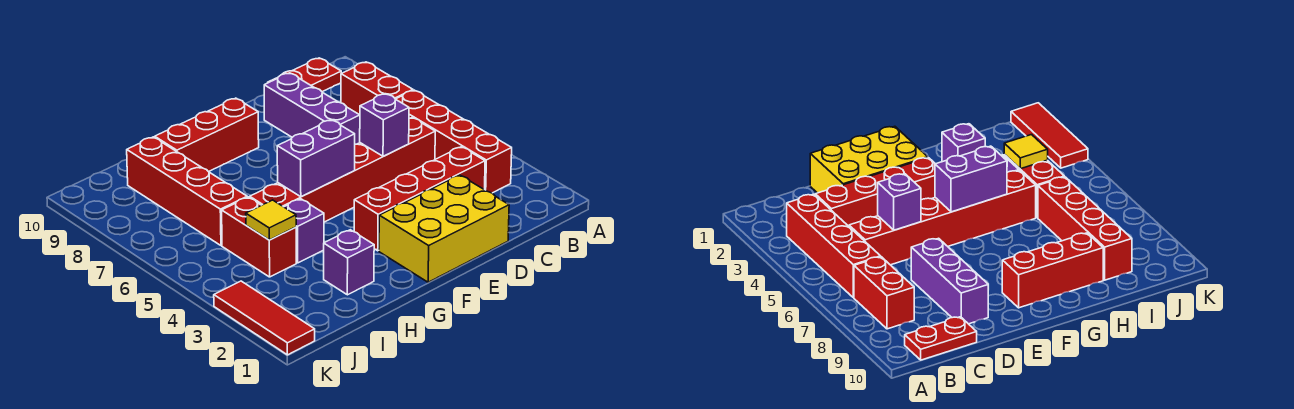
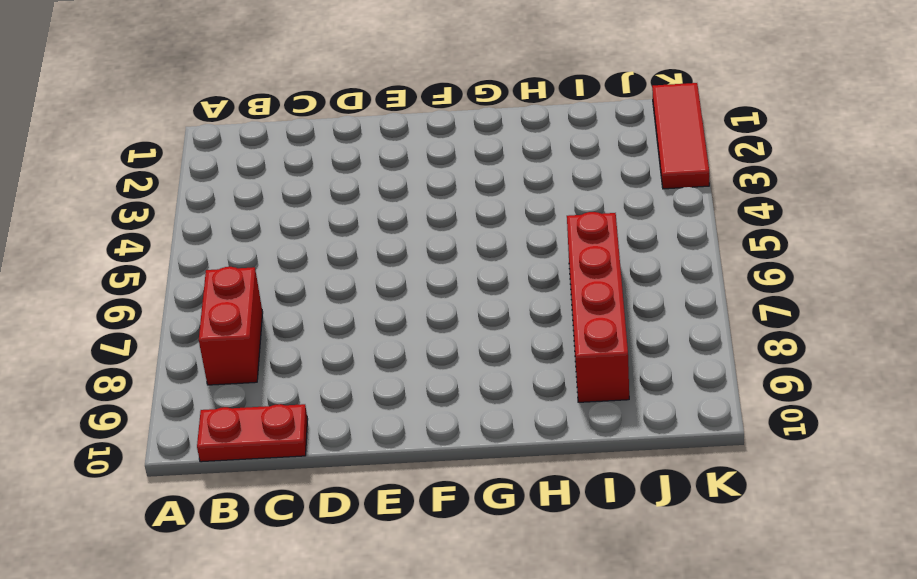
none -> red brick B3:B6 level 1
none -> red brick C3:F3 level 1
none -> red brick C5:H5 level 1

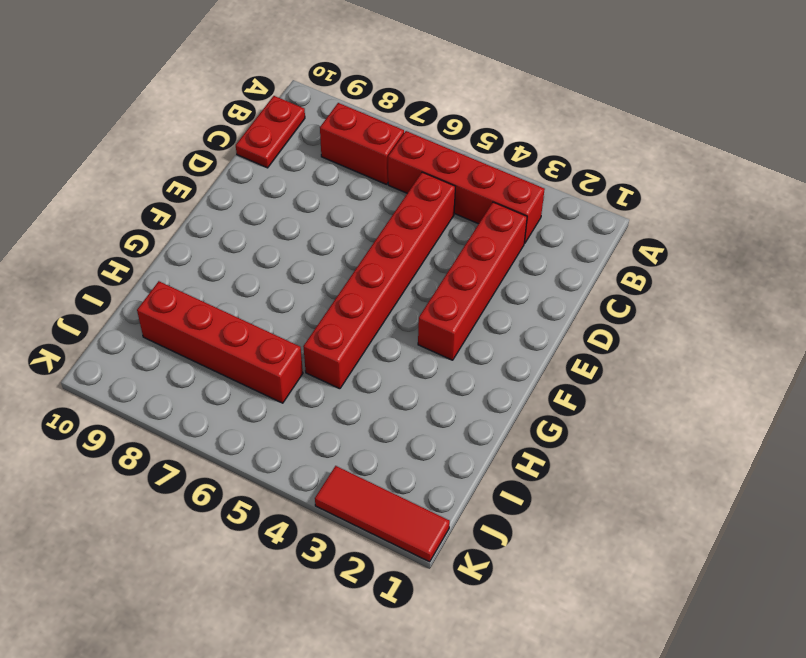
none -> yellow brick D1:F2 level 1
none -> purple brick D7:D9 level 1
none -> red brick F9:H9 level 1

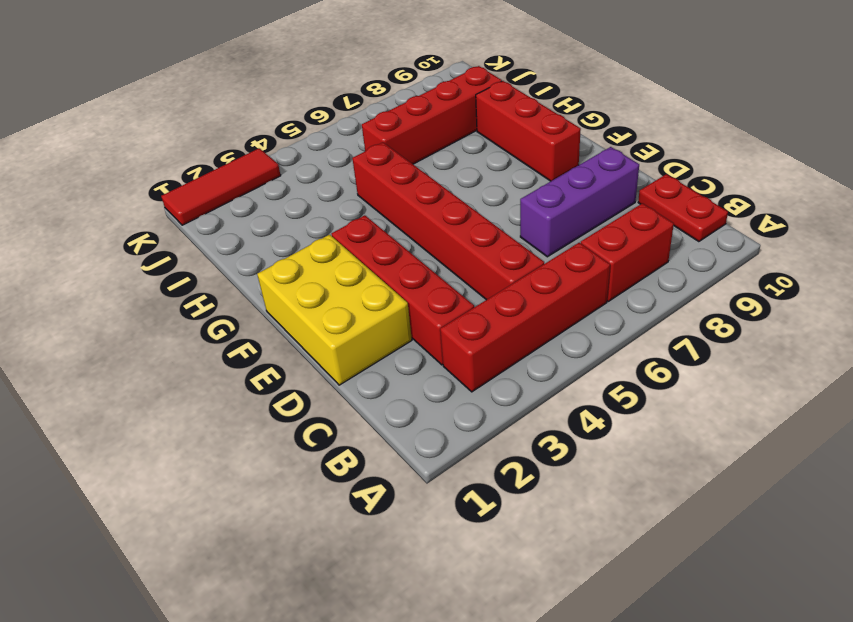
none -> purple brick H2 level 1
none -> purple brick H4 level 1
none -> red brick I4:I5 level 1

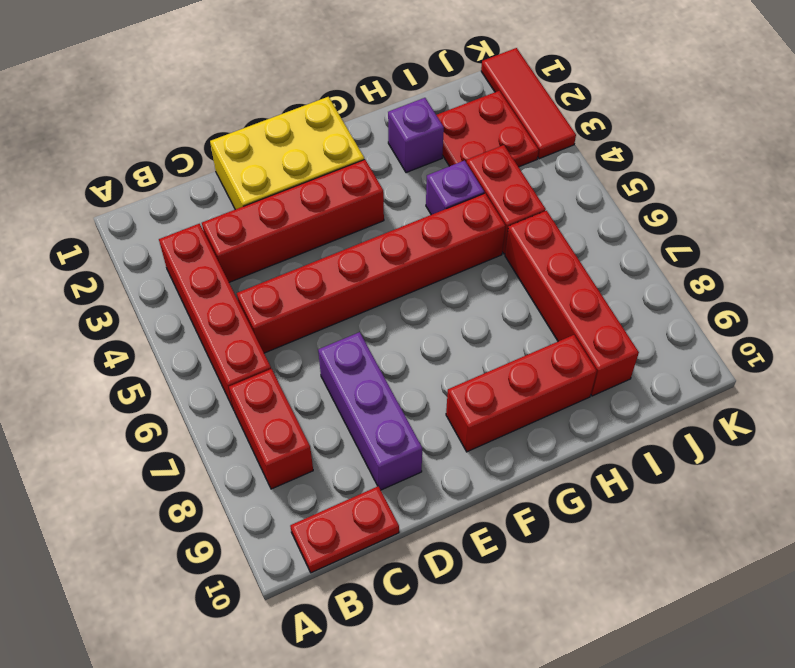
red plate I2:J3 level 1 -> none
none -> purple brick D5 level 2
none -> purple brick F5:G5 level 2
none -> yellow tile I4 level 2

